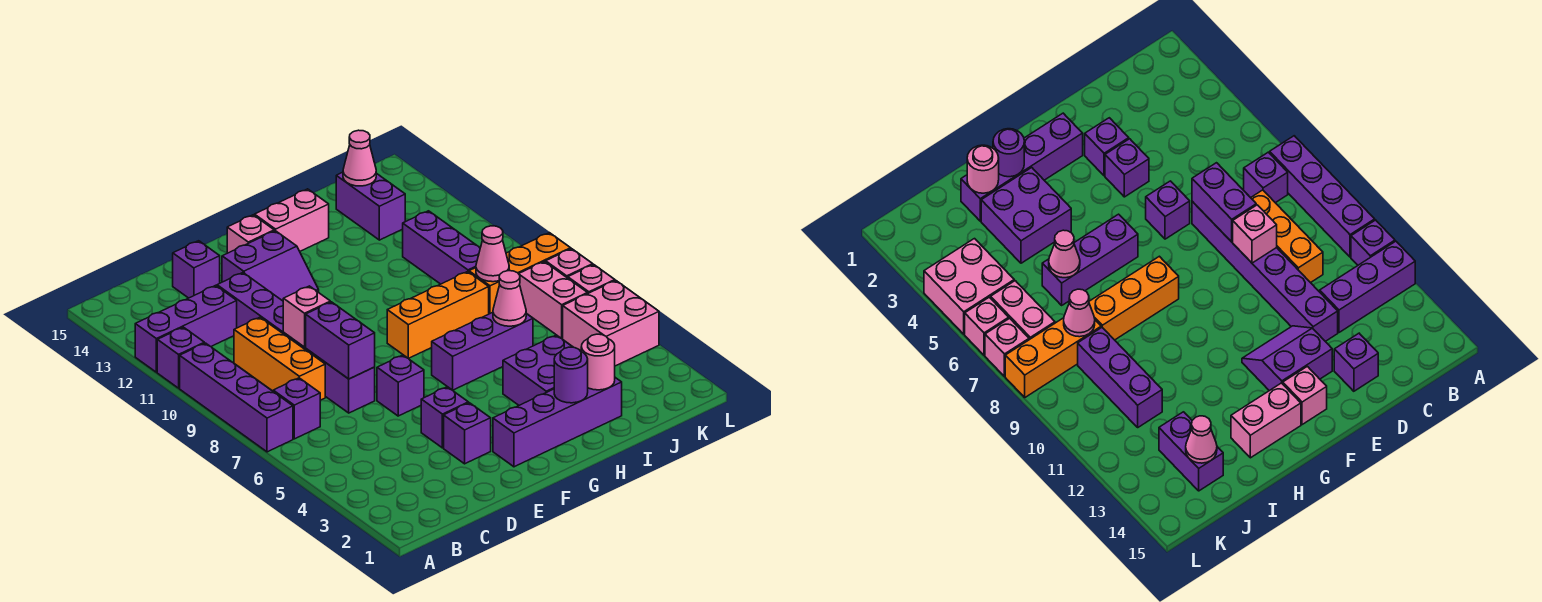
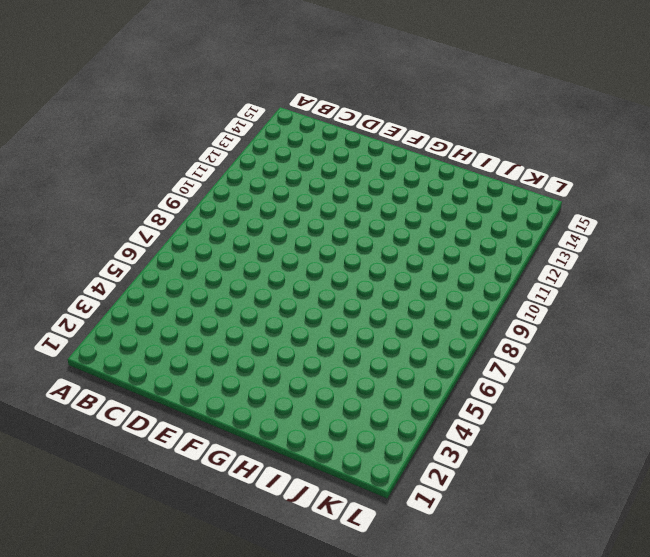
none -> purple brick A7:A10 level 1
none -> purple brick A11 level 1
none -> purple brick A12:C12 level 1
none -> purple brick B7 level 1

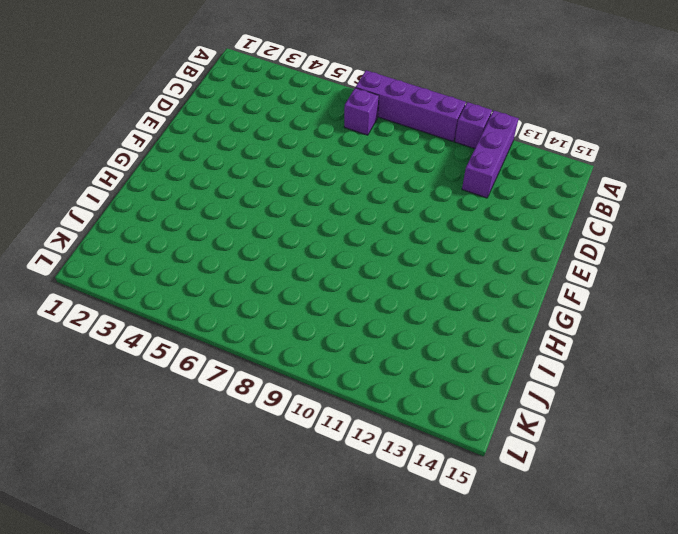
none -> orange brick C8:C10 level 1
none -> purple brick D7:D12 level 1
none -> purple brick D14 level 1
none -> purple brick E3 level 1

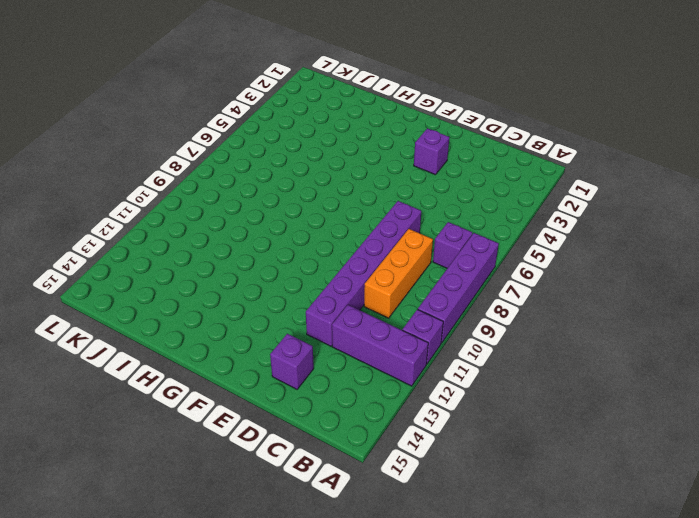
none -> purple brick E4 level 1
none -> purple brick E6 level 1
none -> purple slope E12:F13 level 1 top 13
none -> purple brick F2:I2 level 1

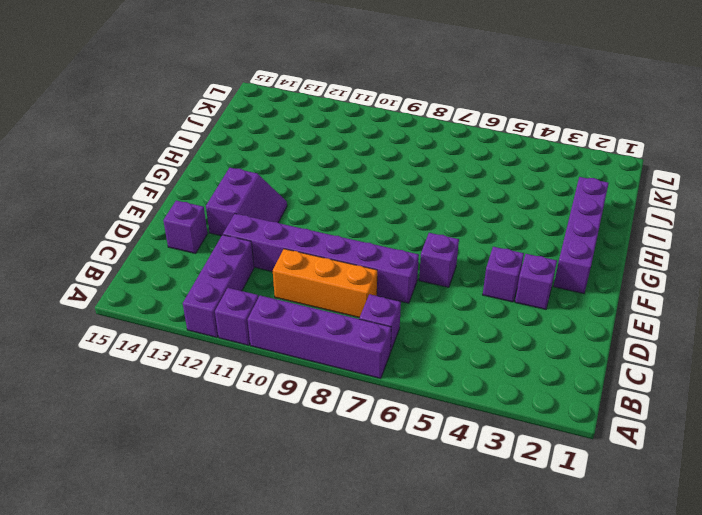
none -> pink brick F14 level 1
none -> purple brick G6:I6 level 1
none -> orange brick G8:I8 level 1
none -> pink brick G14:H14 level 1

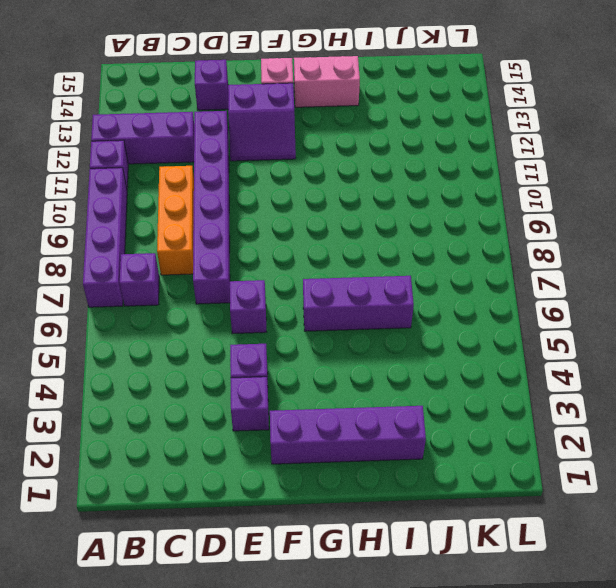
none -> orange brick G8:I8 level 1
none -> purple brick H3:I4 level 1
none -> orange brick J8:L8 level 1
none -> purple brick J9:J11 level 1

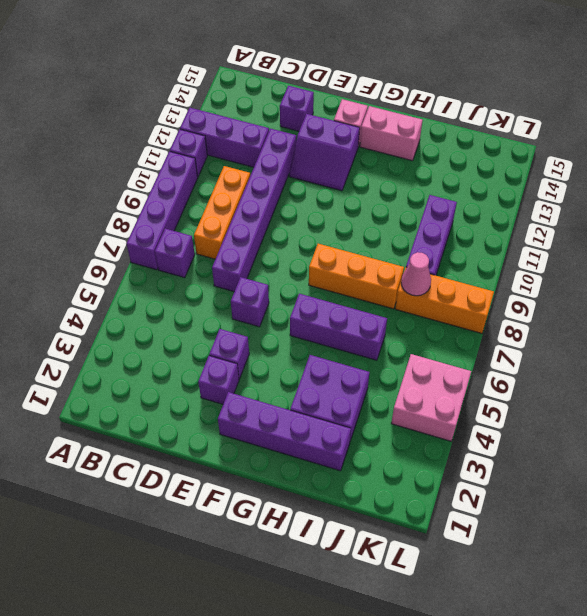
none -> purple brick J13:J14 level 1
none -> pink brick K6:K7 level 1
none -> pink brick L6 level 1
none -> pink brick L7 level 1

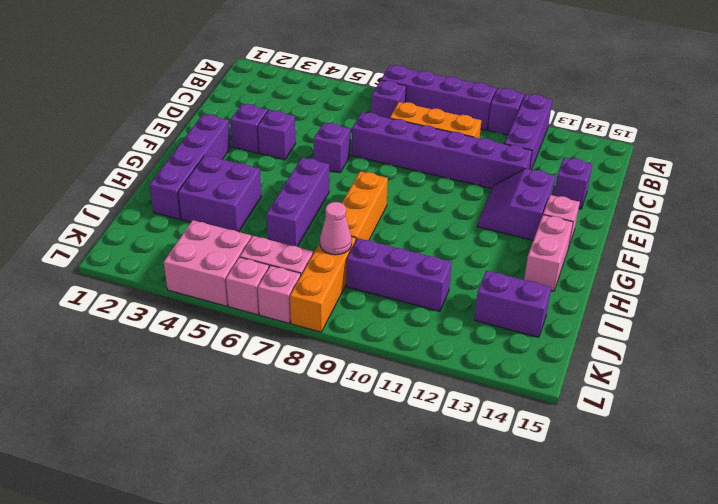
none -> purple brick D7:D8 level 2
none -> pink brick D9 level 2
none -> purple round brick H2 level 2
none -> pink round brick I2 level 2

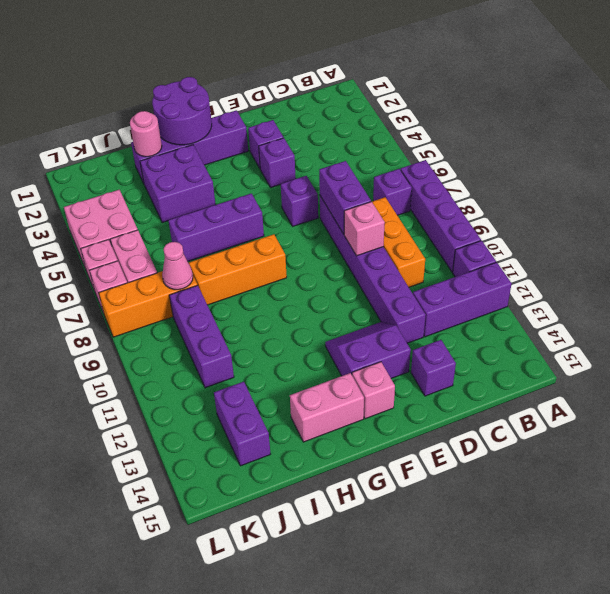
purple round brick G1:H2 level 2 -> purple round brick H2 level 2
none -> pink cone I6 level 2
none -> pink cone J14 level 2

